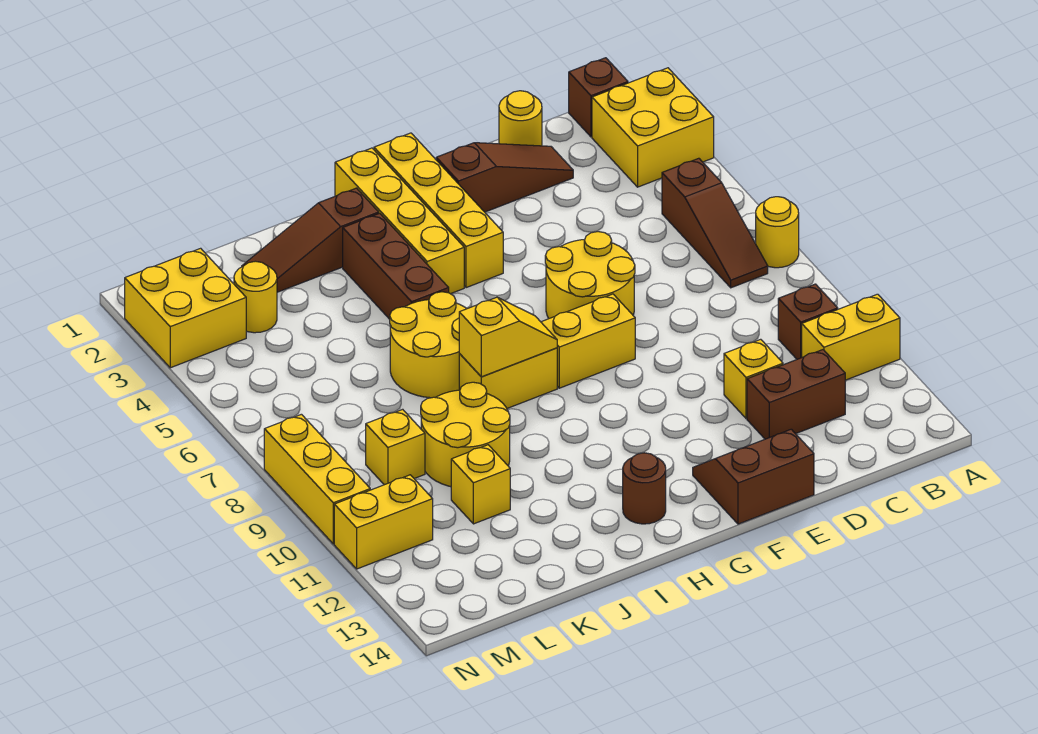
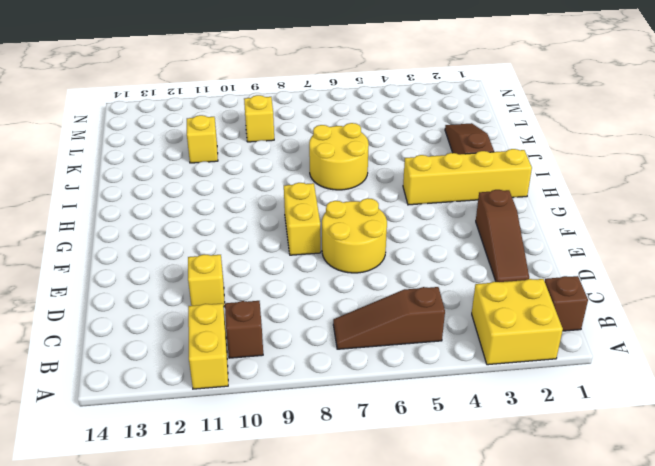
none -> yellow round brick A7 level 1
none -> brown brick C12:D12 level 1
none -> yellow round brick D1 level 1

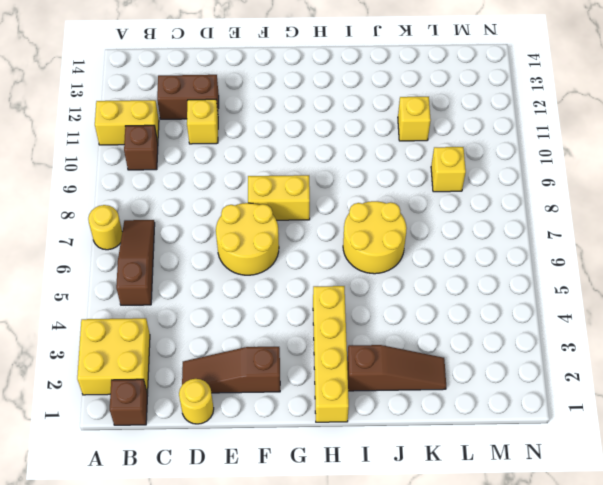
none -> brown slope E13:F14 level 1 top 14
none -> yellow brick G1:G4 level 1
none -> yellow brick H8:I8 level 1

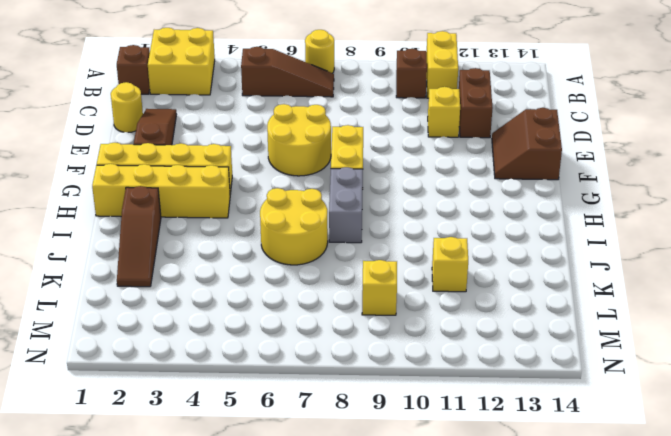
grey brick H8:I8 level 1 -> yellow brick H8:I8 level 1
none -> brown round brick H13 level 1
none -> brown brick I3:I5 level 1
none -> yellow round brick J9:K10 level 1

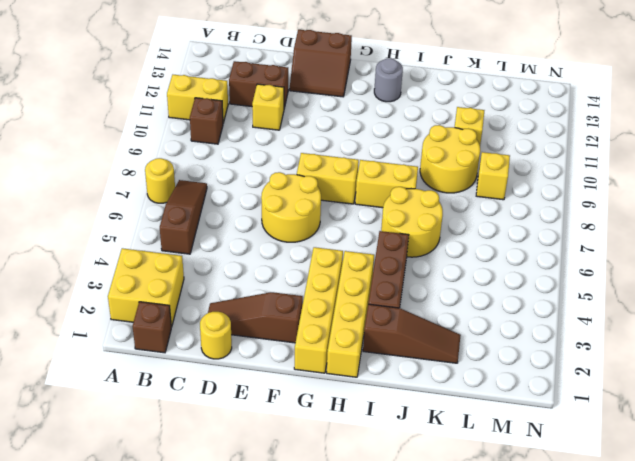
grey round brick H13 level 1 -> brown round brick H13 level 1
none -> yellow round brick L3 level 1
none -> yellow brick M2:N3 level 1
none -> yellow brick M11:N11 level 1

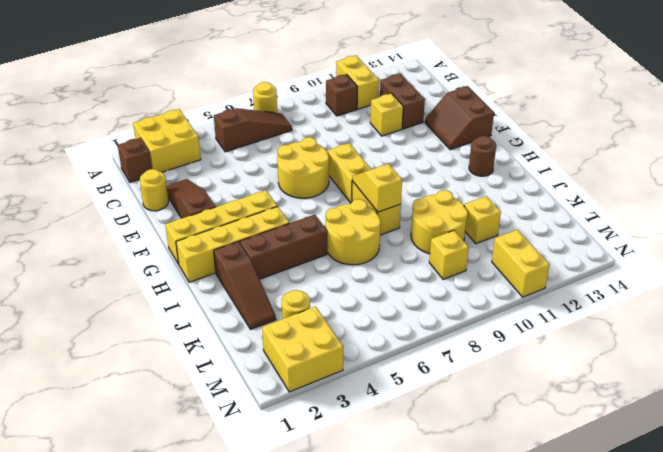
none -> yellow brick N8:N10 level 1

